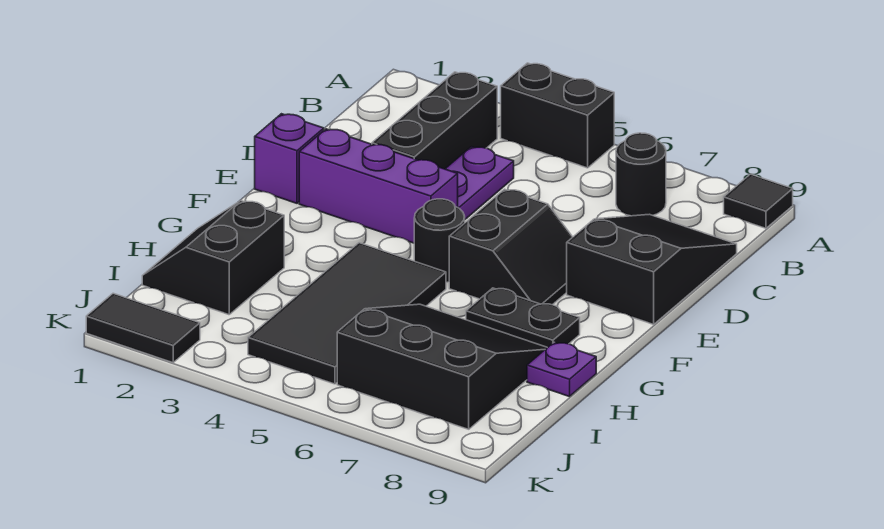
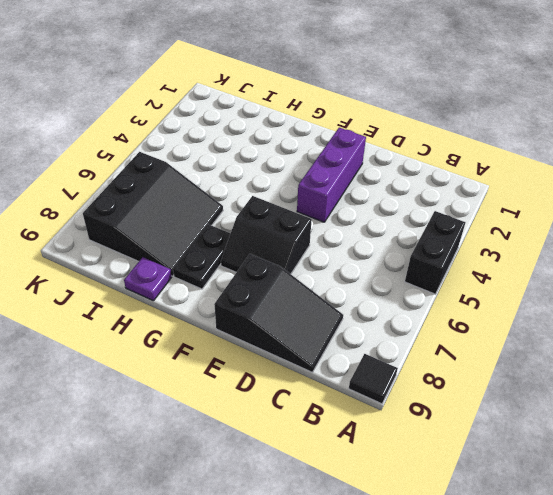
none -> black brick B3:D3 level 1
none -> black round brick B7 level 1
none -> purple plate C4:D4 level 1

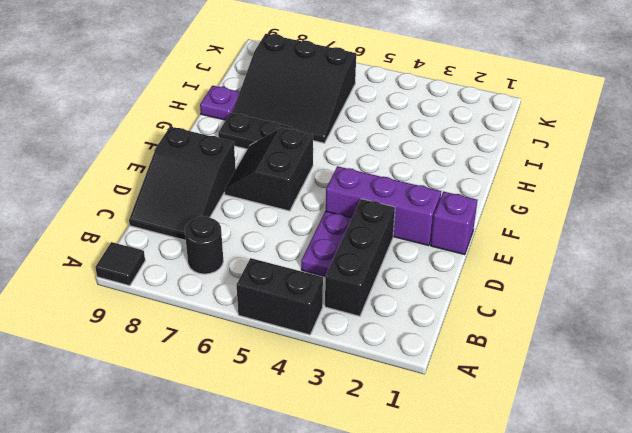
none -> black round brick F5 level 1
none -> black tile G4:J5 level 1
none -> black slope H1:I2 level 1 top 2

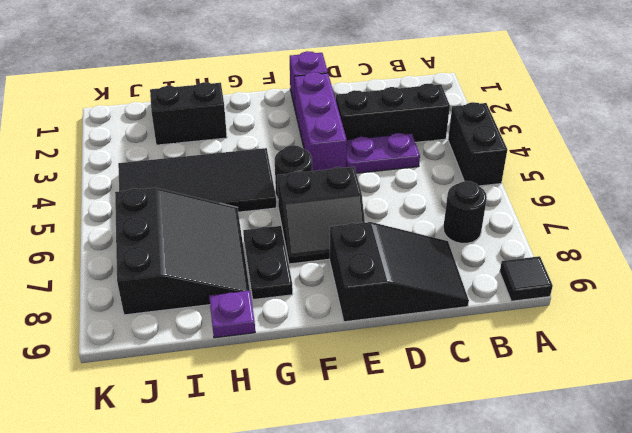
none -> black tile K1:K2 level 1

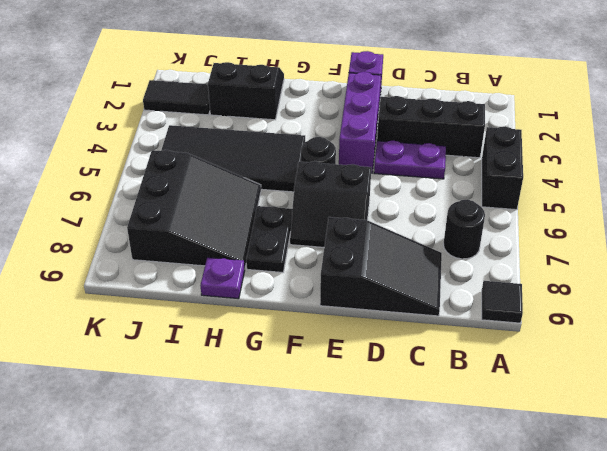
black tile J2:K2 level 1 -> black tile K1:K2 level 1

